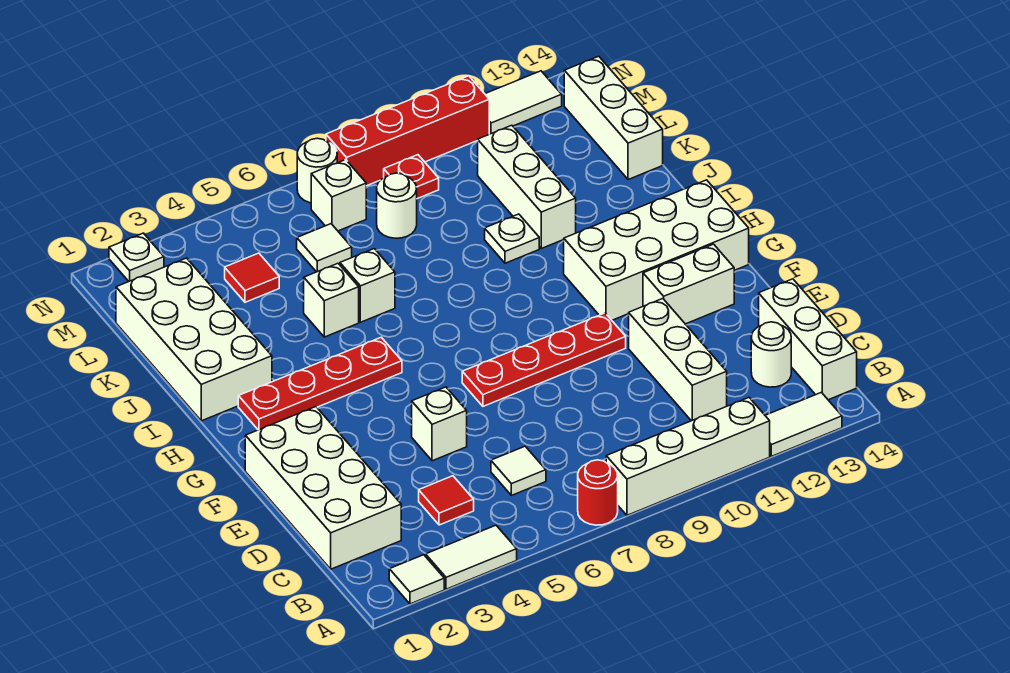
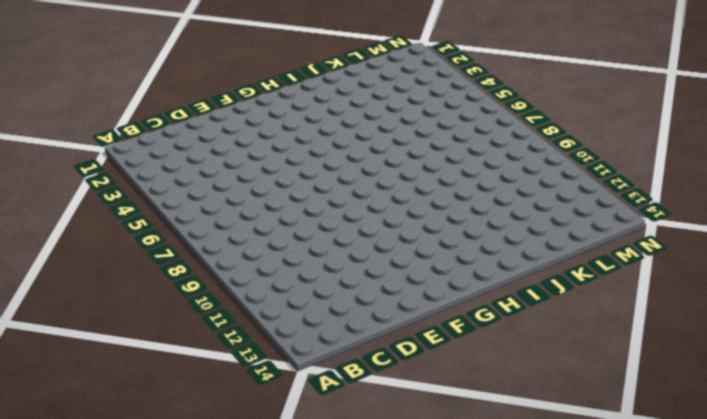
none -> white tile A2 level 1
none -> white tile A3:A4 level 1
none -> red round brick A7 level 1
none -> white brick A8:A11 level 1

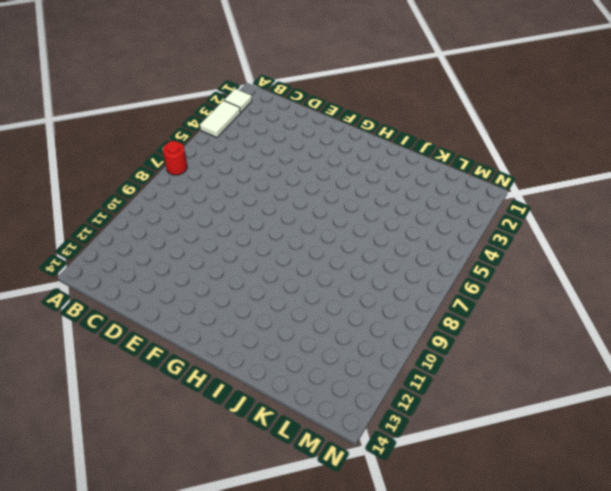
none -> white brick A8:A11 level 1
none -> white tile A12:A13 level 1
none -> white brick B14:D14 level 1
none -> white brick C1:F2 level 1

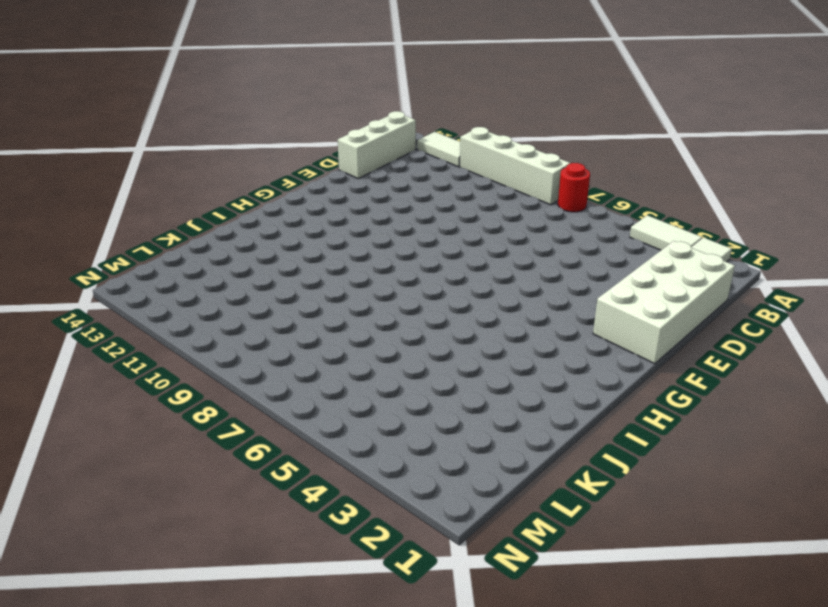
none -> red tile C4 level 1
none -> white tile C6 level 1
none -> white brick C11:E11 level 1
none -> white round brick C13 level 1

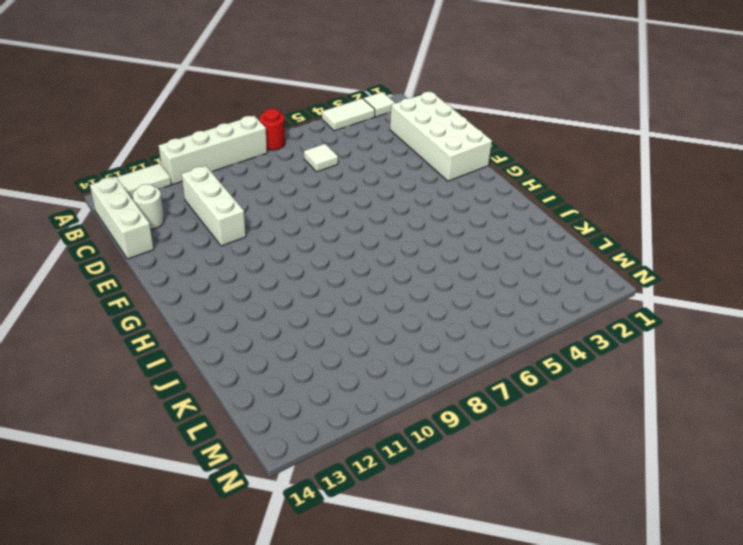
none -> red tile C4 level 1
none -> white brick E5 level 1
none -> red plate F7:F10 level 1
none -> white brick F12:F13 level 1

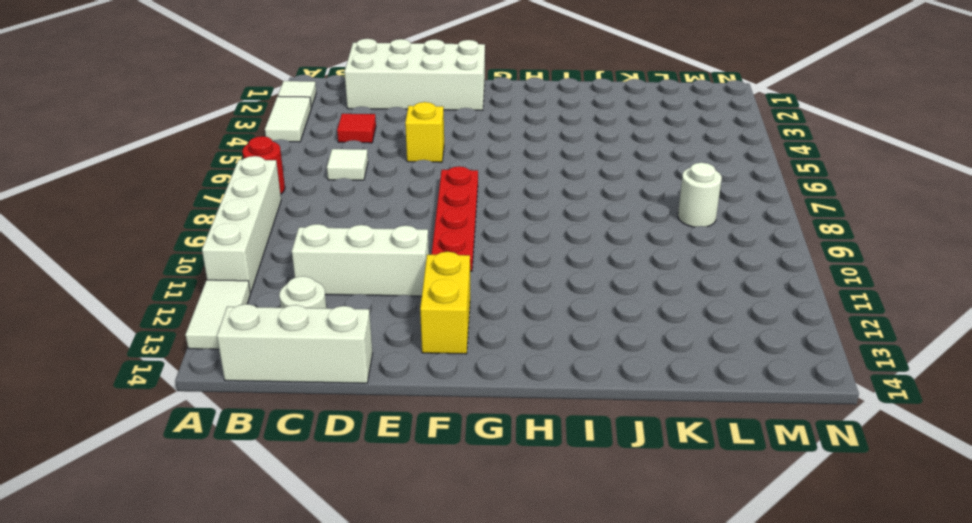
yellow brick E5 level 1 -> white brick E5 level 1
yellow brick F12:F13 level 1 -> white brick F12:F13 level 1
none -> white brick G11:H14 level 1
none -> red plate H2:H5 level 1
none -> white brick I1:L2 level 1
none -> white brick J5 level 1

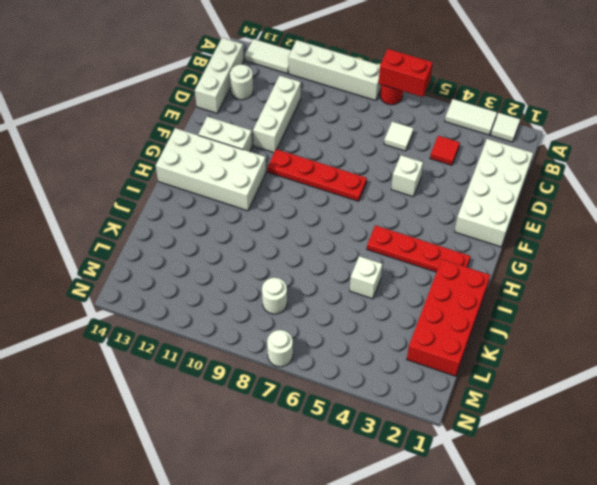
red brick A6:A7 level 2 -> none
red brick I1:L2 level 1 -> white brick I1:L2 level 1
none -> white brick J6 level 1
none -> white plate J10 level 1
none -> white brick J11:L11 level 1
none -> white brick K14:M14 level 1

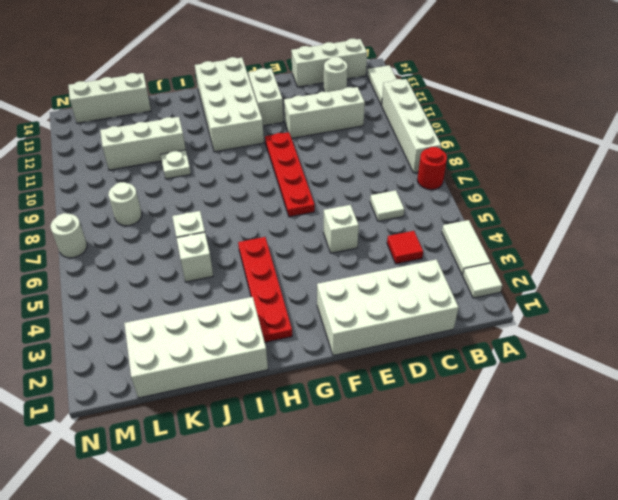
none -> red tile L4 level 1
none -> white tile L6 level 1
none -> white brick M7 level 1
none -> red plate M9 level 1

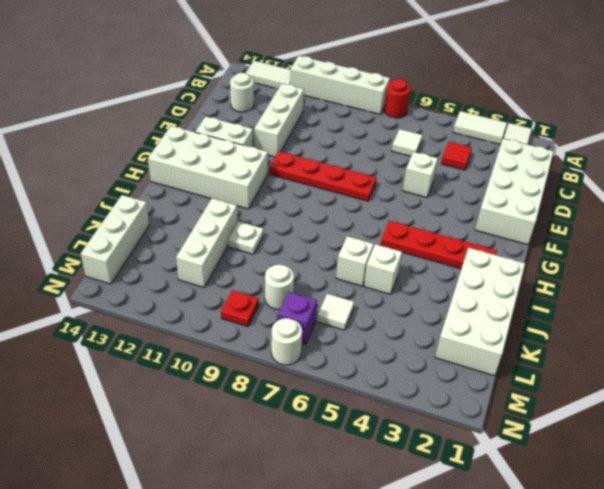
purple brick M7 level 1 -> white brick M7 level 1
none -> white brick B14:D14 level 1
none -> red tile L4 level 1
none -> white plate N2 level 1
none -> red brick N8:N11 level 1

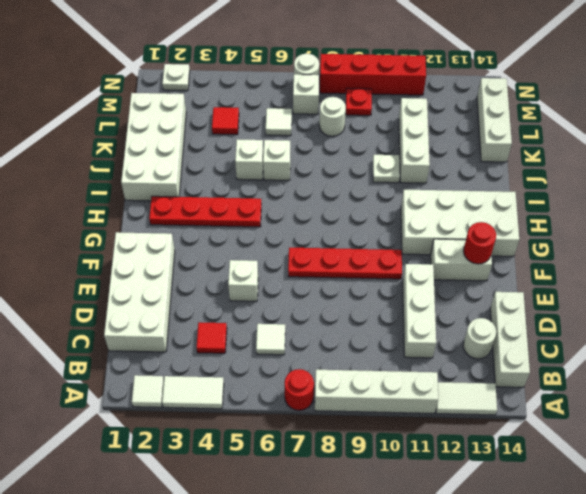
red round brick F13 level 2 -> none
none -> white tile N12:N13 level 1

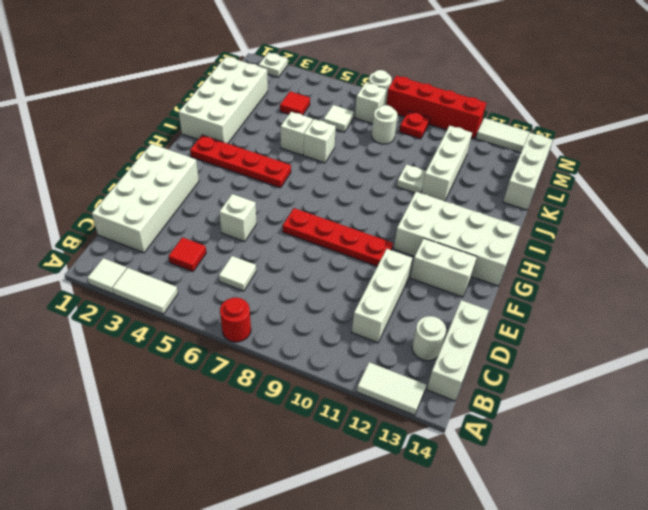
none -> white brick A8:A11 level 1

